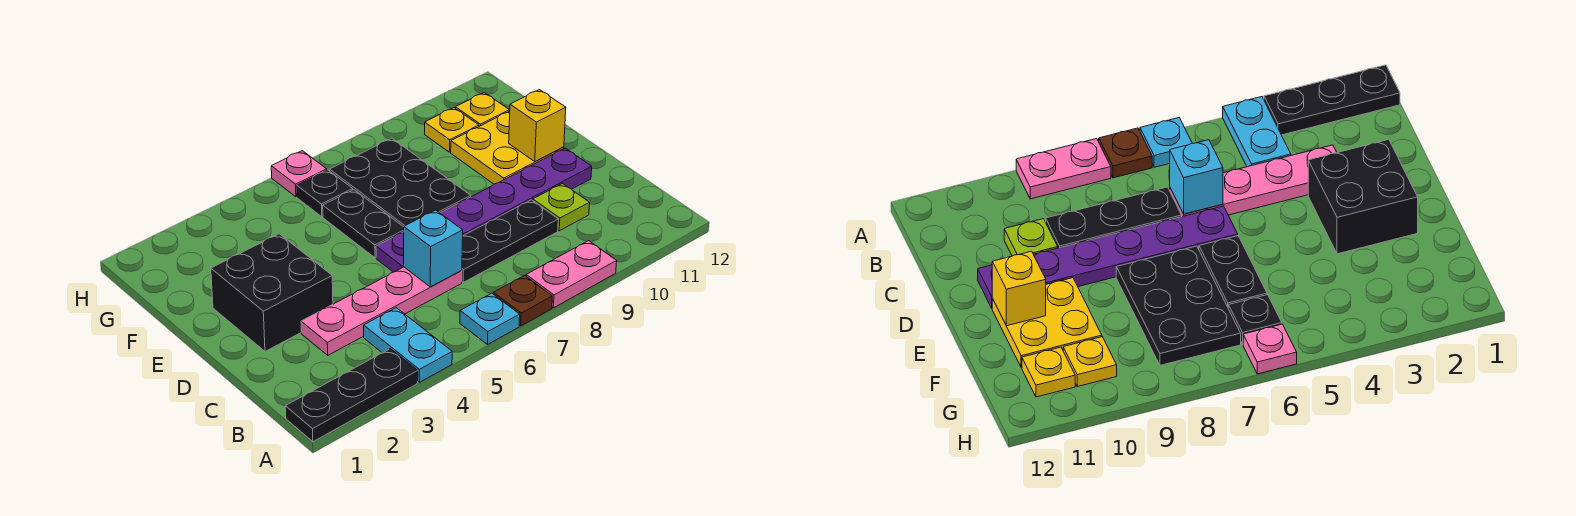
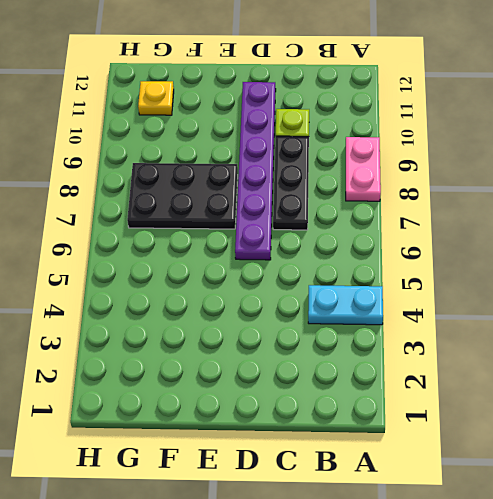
none -> black plate A1:A3 level 1
none -> cyan plate A6 level 1
none -> brown plate A7 level 1

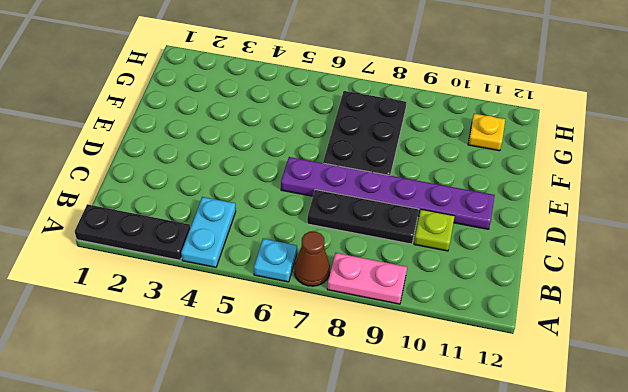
brown cone A7 level 1 -> brown plate A7 level 1
none -> pink plate C3:C6 level 1
none -> black brick D2:E3 level 1
none -> black plate E6:F6 level 1

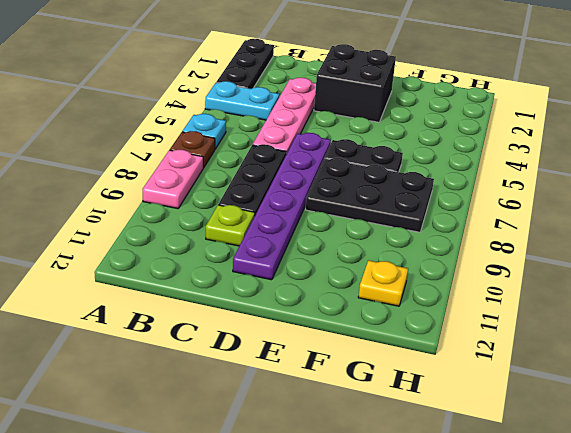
none -> yellow plate E10:F11 level 1
none -> black plate G6 level 1
none -> yellow plate G10 level 1

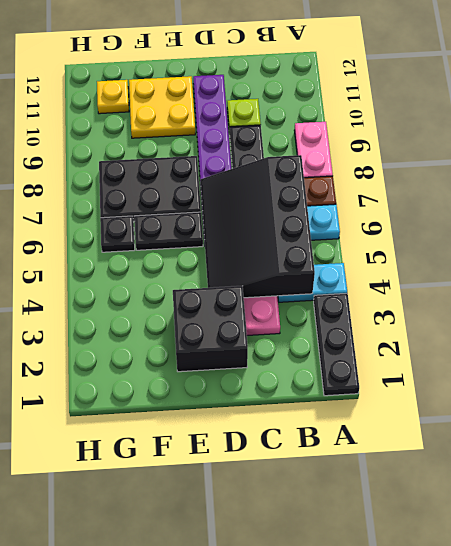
black slope B4:D7 level 2 top B -> cyan brick C6 level 2
none -> yellow plate G10 level 1
none -> pink plate H6 level 1
none -> yellow brick E11 level 2

